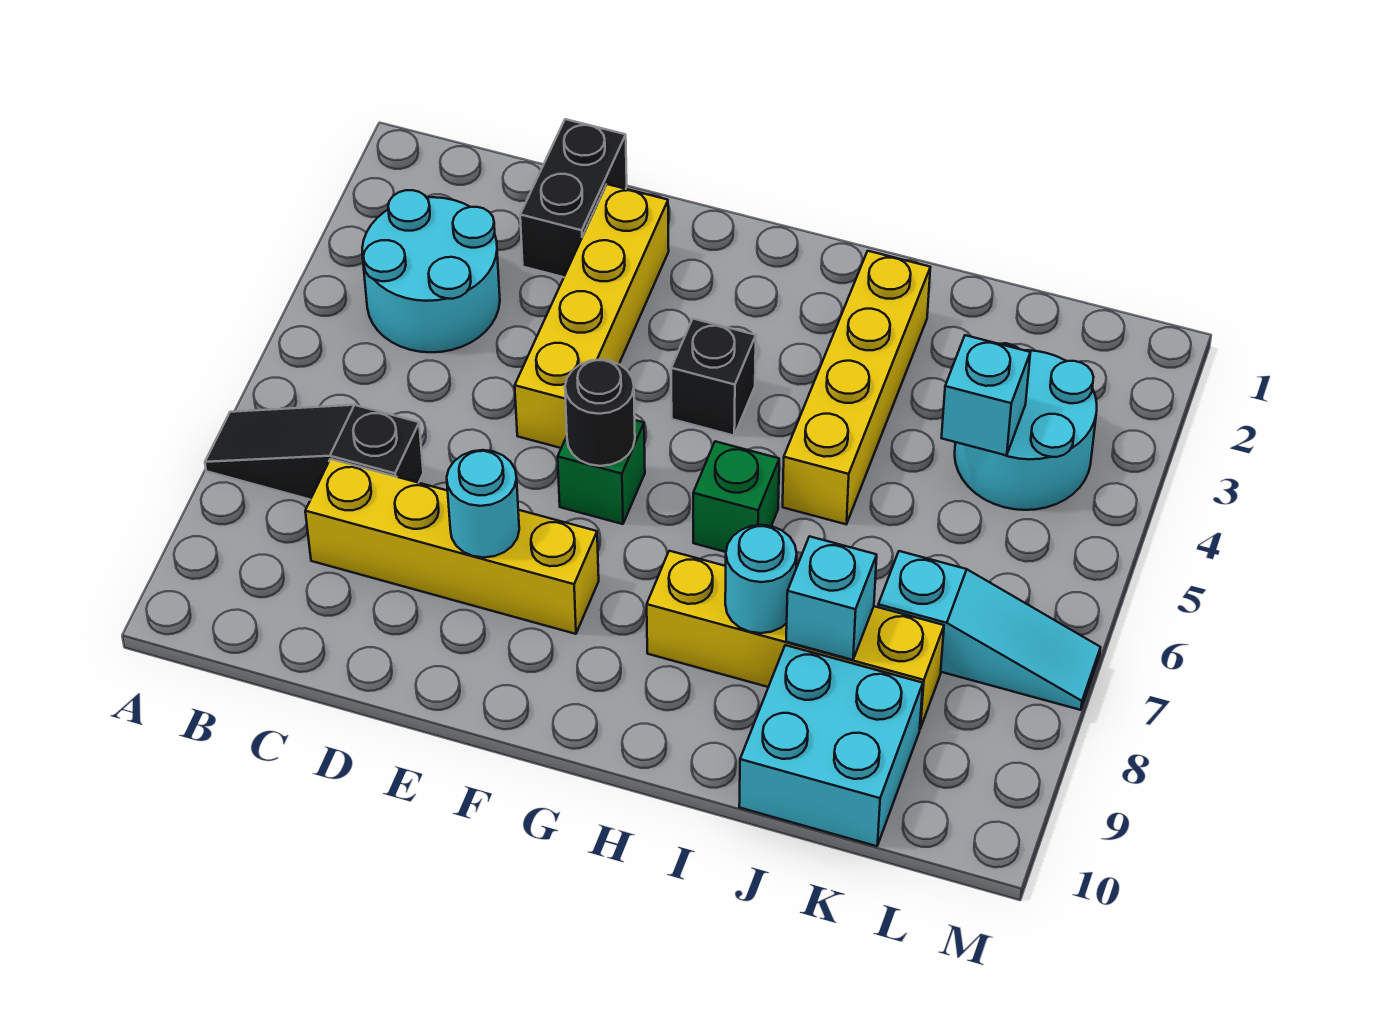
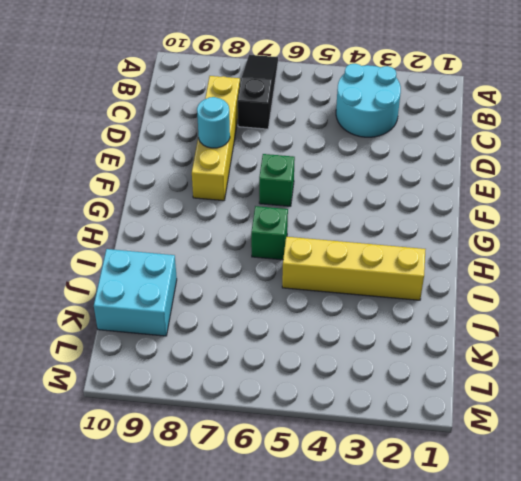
none -> black brick D1:D2 level 1
none -> yellow brick E2:E5 level 1
none -> black brick G4 level 1

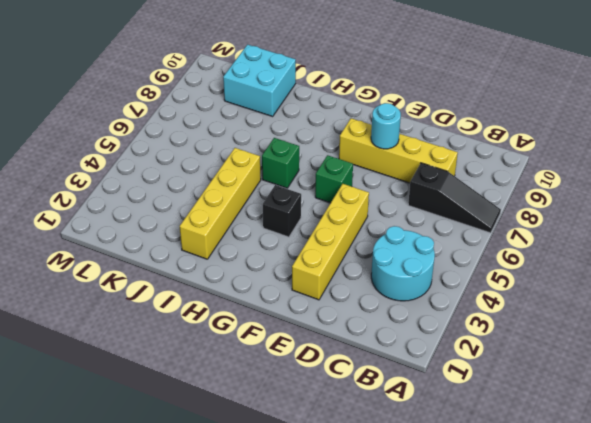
none -> black brick D1:D2 level 1
none -> yellow brick H8:K8 level 1
none -> cyan round brick K3:L4 level 1

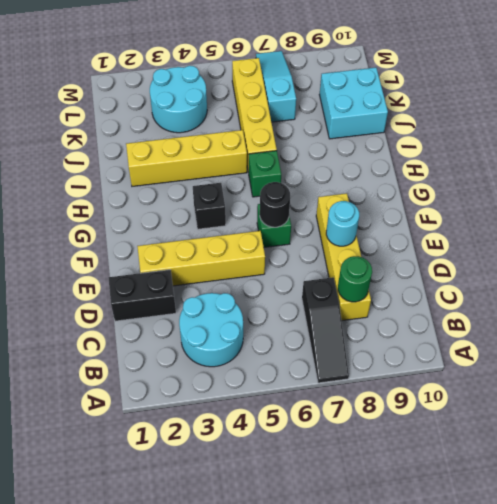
green round brick C8 level 2 -> none
yellow brick I6:L6 level 1 -> yellow brick H8:K8 level 1
none -> cyan round brick I8 level 2
none -> cyan brick J8 level 2
none -> cyan brick K4 level 2

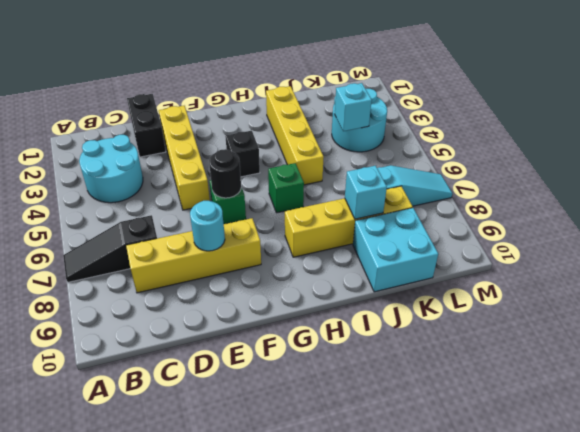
none -> cyan round brick I8 level 2

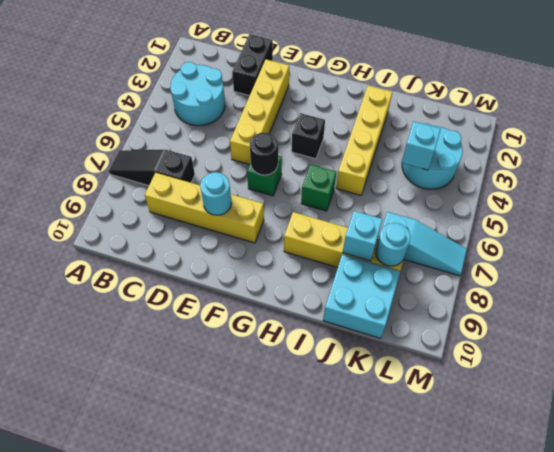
cyan round brick K8 level 2 -> cyan round brick I8 level 2

